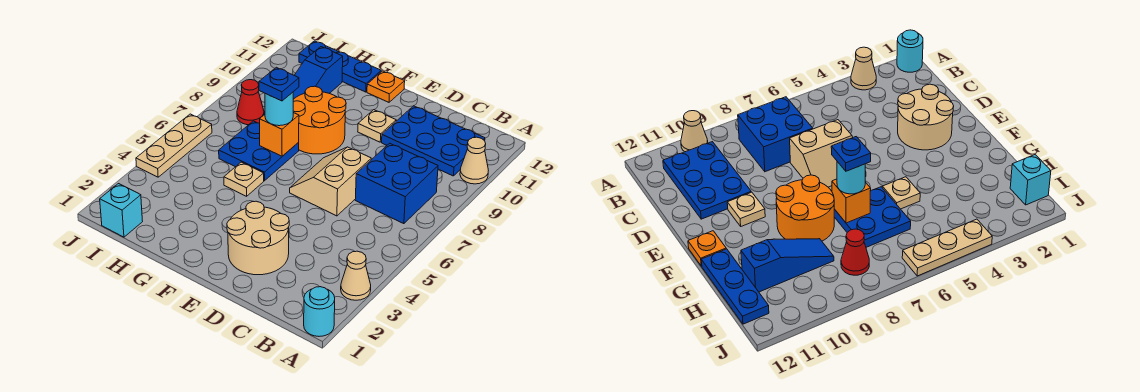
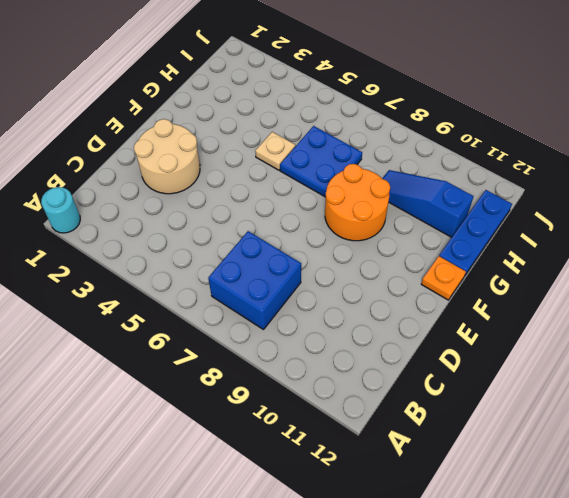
none -> tan cone A3 level 1
none -> tan cone A10 level 1
none -> blue plate B10:D11 level 1

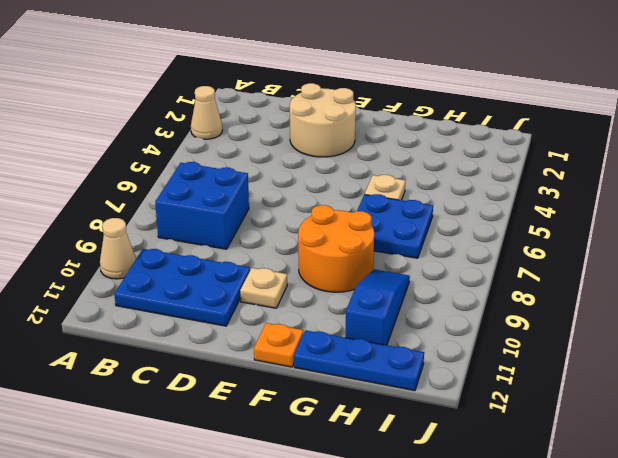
none -> cyan round brick A1 level 1
none -> tan slope D6:E7 level 1 top D
none -> cyan brick I1 level 1

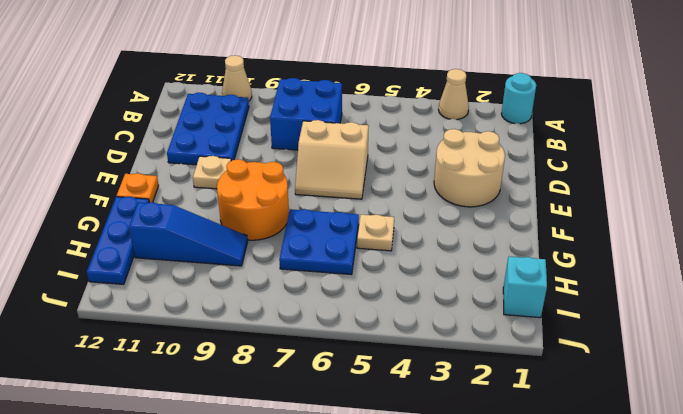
none -> red cone I8 level 1
none -> tan plate J4:J6 level 1
none -> orange brick G7 level 2

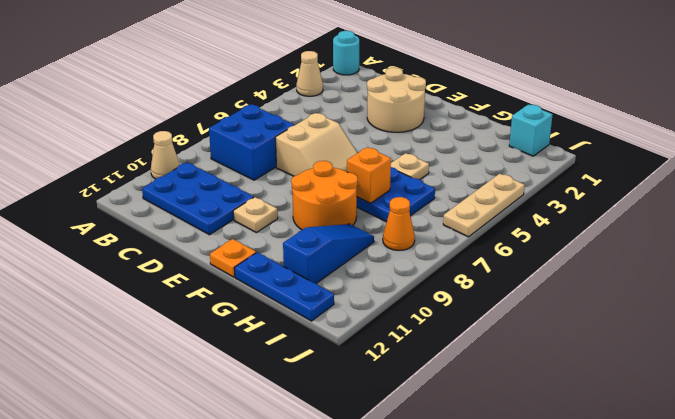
orange cone I8 level 1 -> red cone I8 level 1
none -> cyan round brick G7 level 3
none -> blue plate G7 level 4

